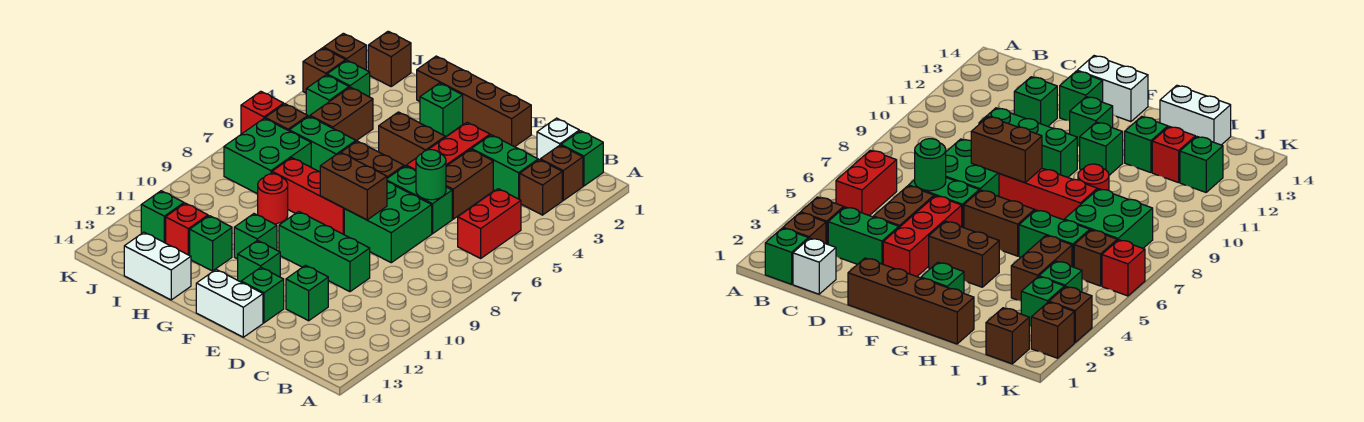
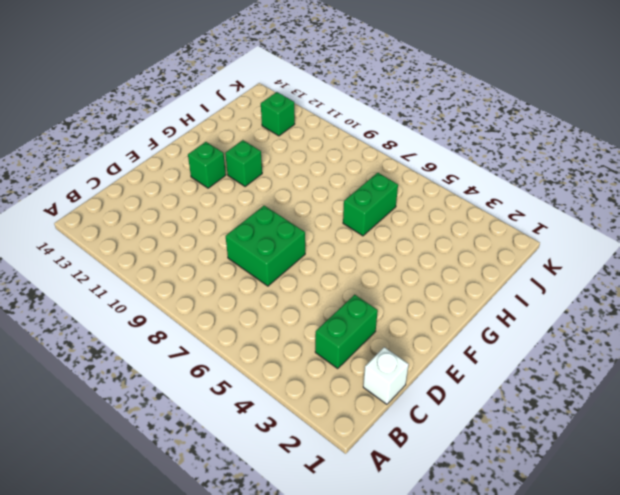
none -> green brick B1 level 1
none -> brown brick B2 level 1
none -> brown brick B3 level 1
none -> red brick B5:B6 level 1

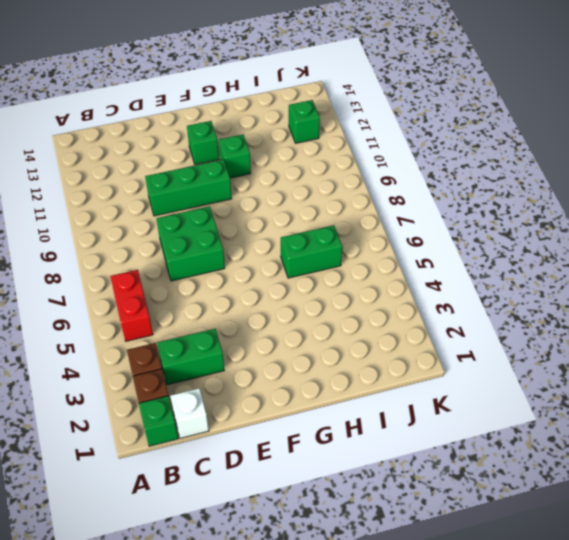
none -> brown brick D4:D5 level 1
none -> green brick D6:E6 level 1
none -> green brick D12 level 1
none -> brown brick E1:H1 level 1

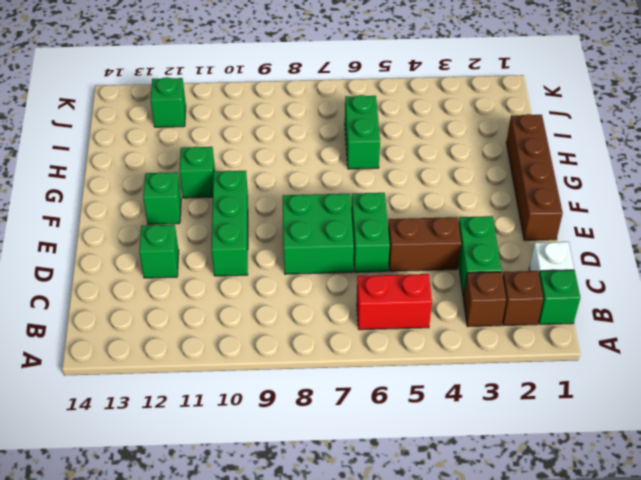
none -> red brick E3:E5 level 1
none -> green brick E13 level 1
none -> white brick E14:F14 level 1
none -> brown brick F4:G4 level 1

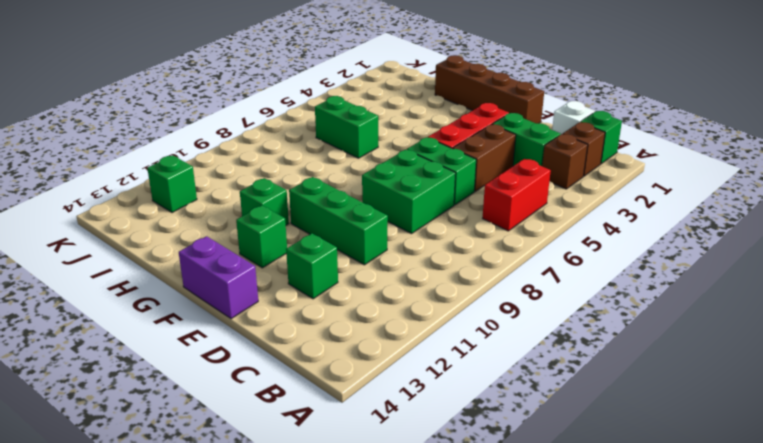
purple brick E14:F14 level 1 -> white brick E14:F14 level 1
none -> green brick E13 level 1
none -> brown brick F4:G4 level 1
none -> brown brick F6:G6 level 1
none -> red brick F8:H8 level 1

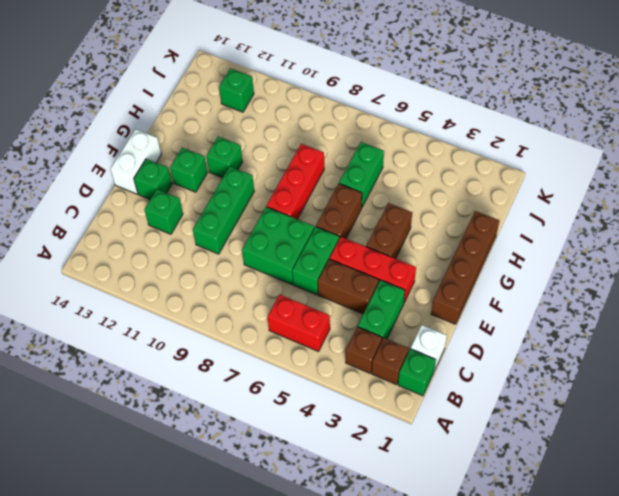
none -> green brick G2 level 1
none -> red round brick H9 level 1
none -> green brick H12 level 1
none -> white brick H14:I14 level 1

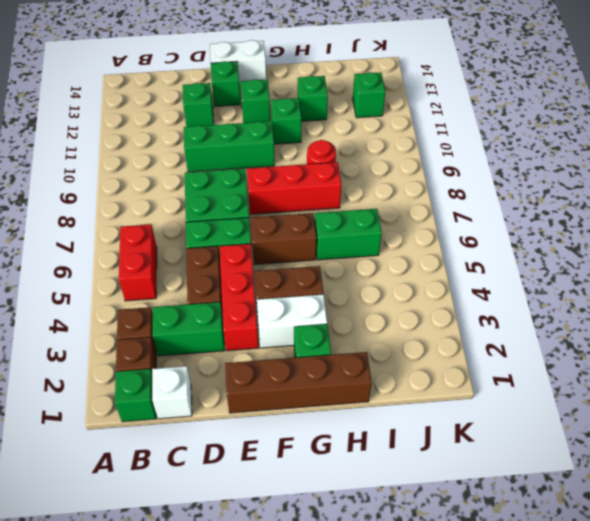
white brick F3:G3 level 1 -> white brick H14:I14 level 1
none -> brown brick I4:I5 level 1
none -> green brick I7:J8 level 1
none -> red brick I12 level 1
none -> brown brick J1 level 1

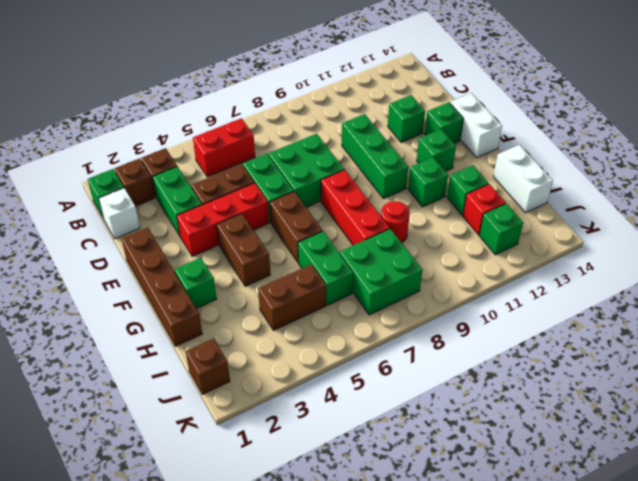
none -> green brick J3 level 1
none -> green brick J4 level 1
none -> brown brick J6 level 1
none -> brown brick K2 level 1

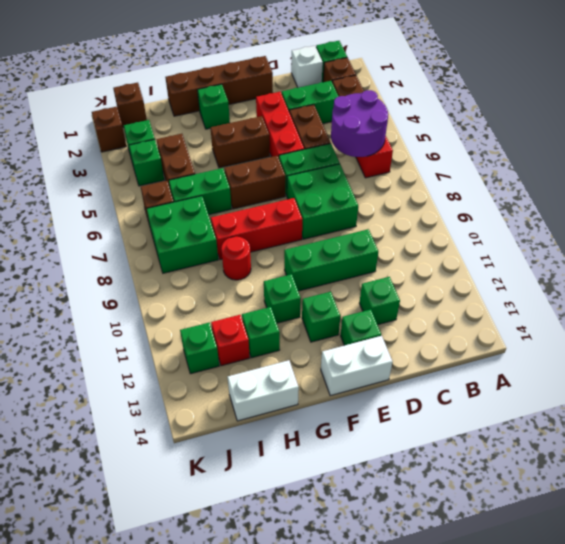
purple round brick B5:C6 level 2 -> none
none -> brown brick K3 level 1
none -> red brick K6 level 1
none -> green round brick D6 level 2
none -> brown brick E8:F8 level 2

